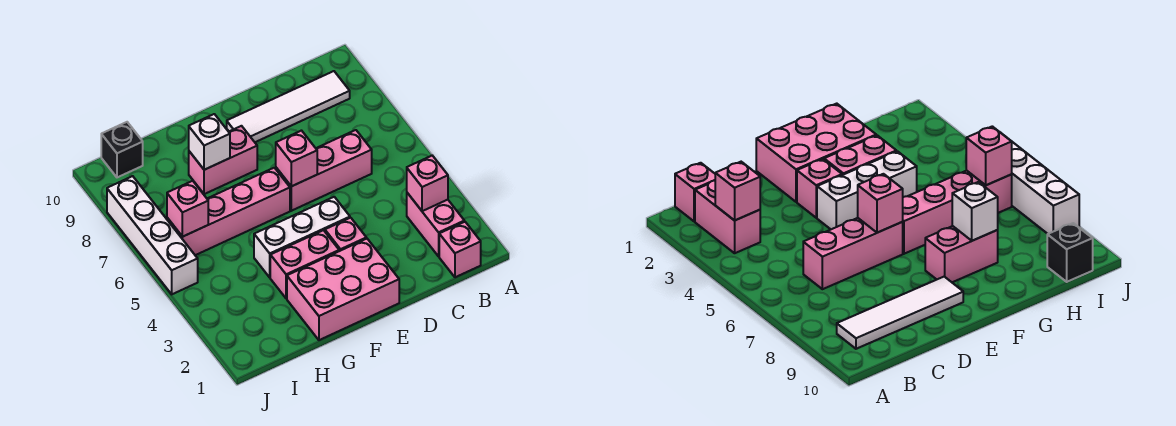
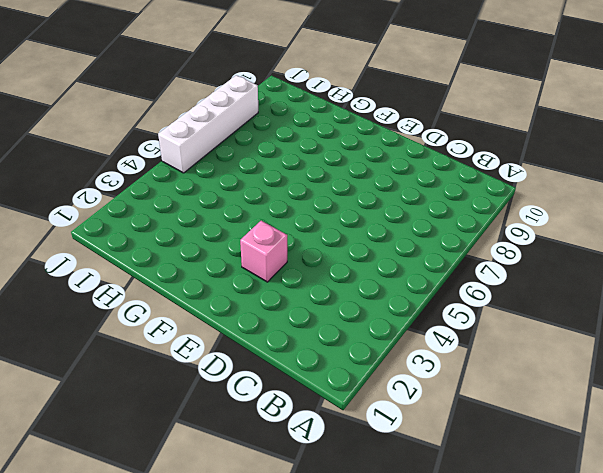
none -> pink brick B1 level 1
none -> pink brick B2:B3 level 1
none -> white tile B9:E9 level 1

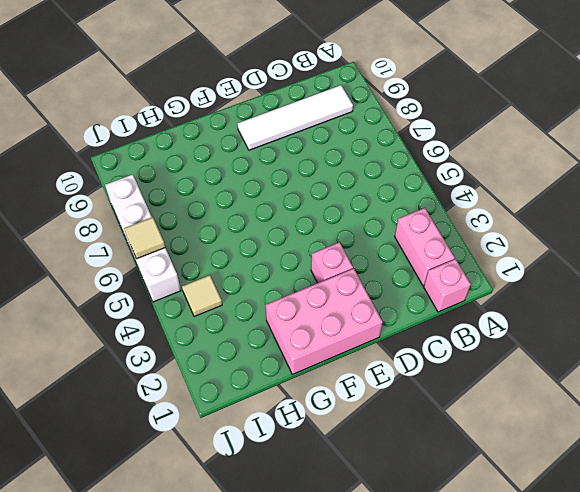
tan tile I4 level 1 -> none
tan tile J6 level 2 -> none
none -> pink brick C6:E6 level 1
none -> white brick E4:G4 level 1
none -> pink brick F3:G3 level 1

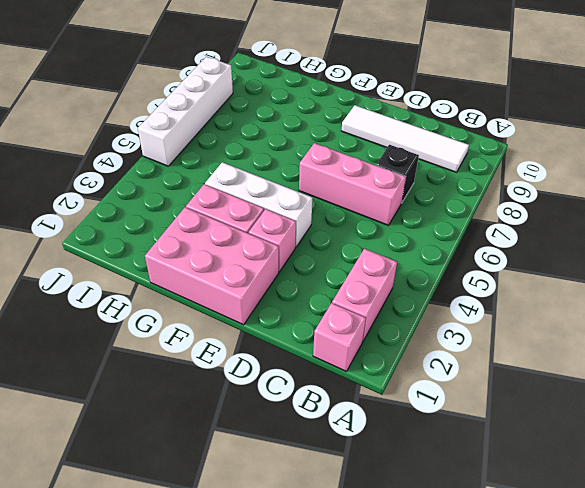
black brick C7 level 1 -> black brick I10 level 1
none -> pink brick F6:I6 level 1
none -> pink brick F8:G8 level 1
none -> pink brick B3 level 2

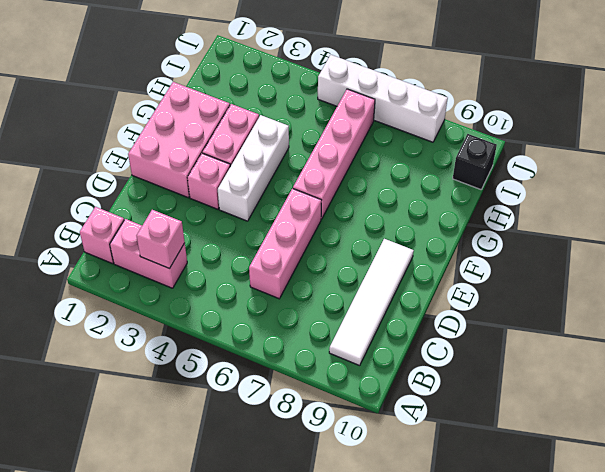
none -> pink brick F8:G8 level 1
none -> pink brick E6 level 2
none -> white brick G8 level 2

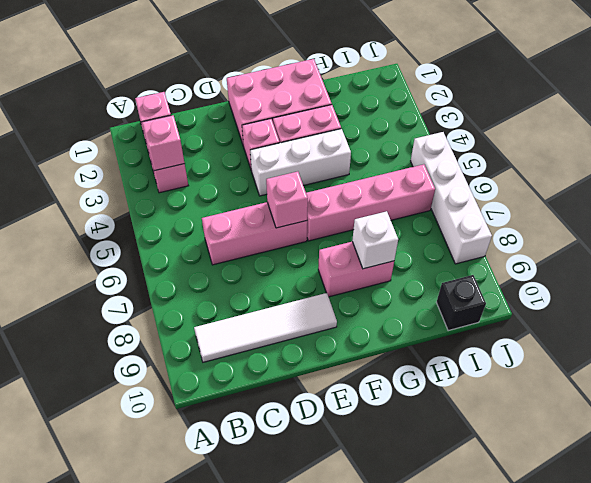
none -> pink brick I6 level 2

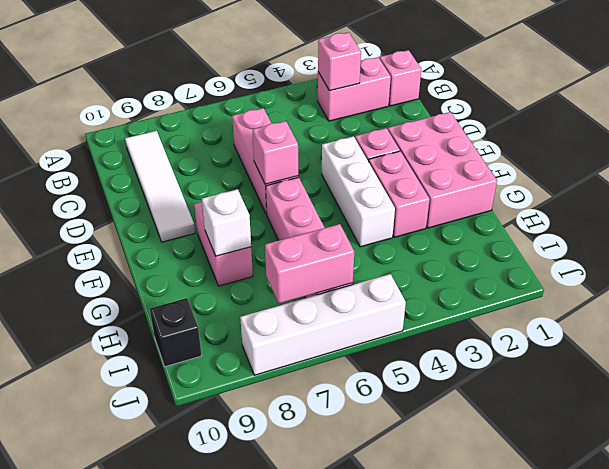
pink brick I6:I7 level 2 -> pink brick I6 level 2

